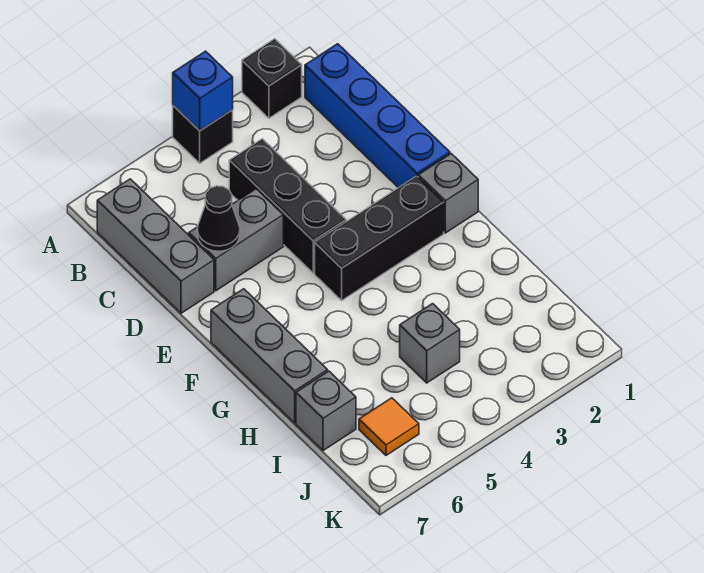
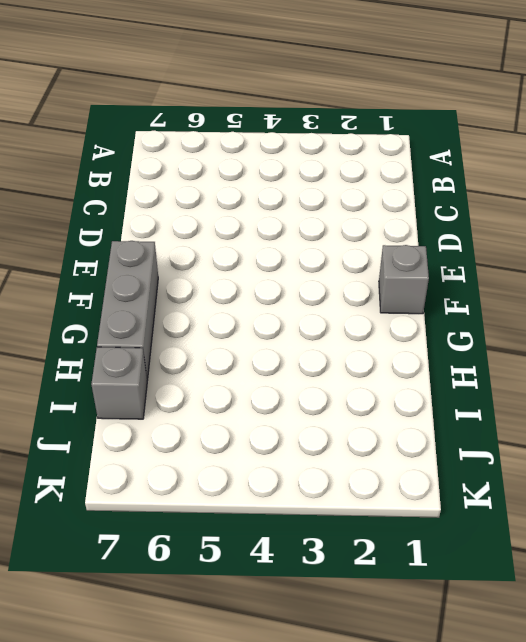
none -> black brick A2 level 1
none -> black brick A4 level 1
none -> blue brick B1:E1 level 1

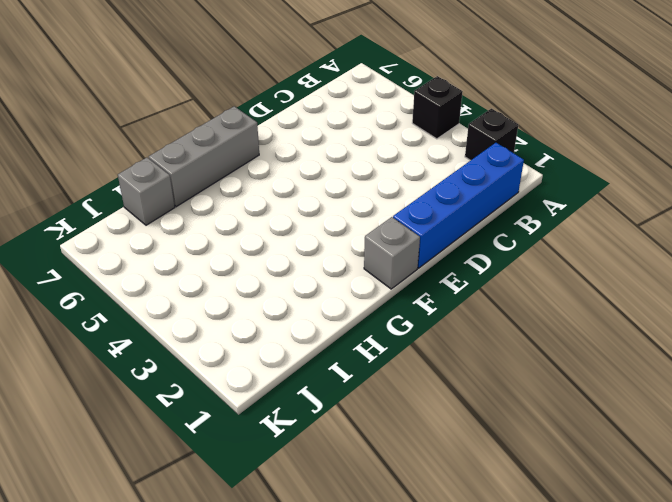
none -> grey brick B7:D7 level 1
none -> black brick C4:E4 level 1
none -> grey brick D5:D6 level 1

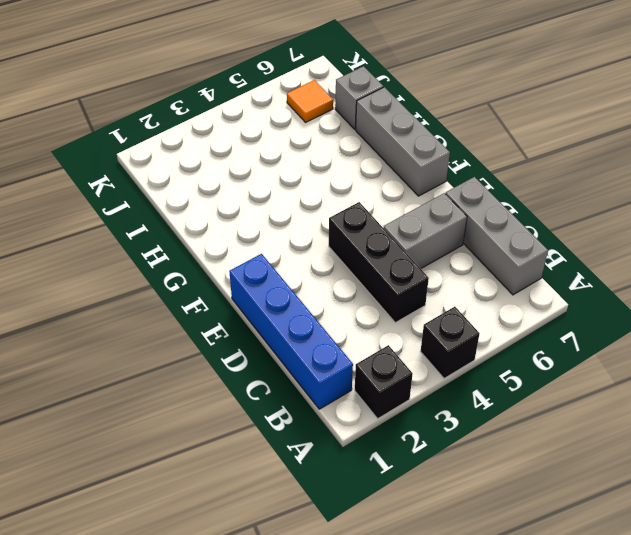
none -> grey brick F1 level 1
none -> black brick F2:F4 level 1
none -> grey brick I4 level 1

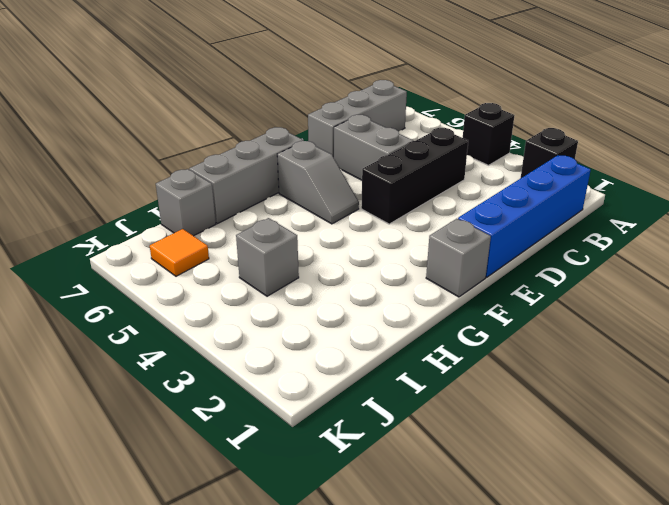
grey slope F5:F6 level 1 top 6 -> none
none -> black brick F2:F4 level 1
none -> blue brick A4 level 2
none -> black cone D6 level 2

